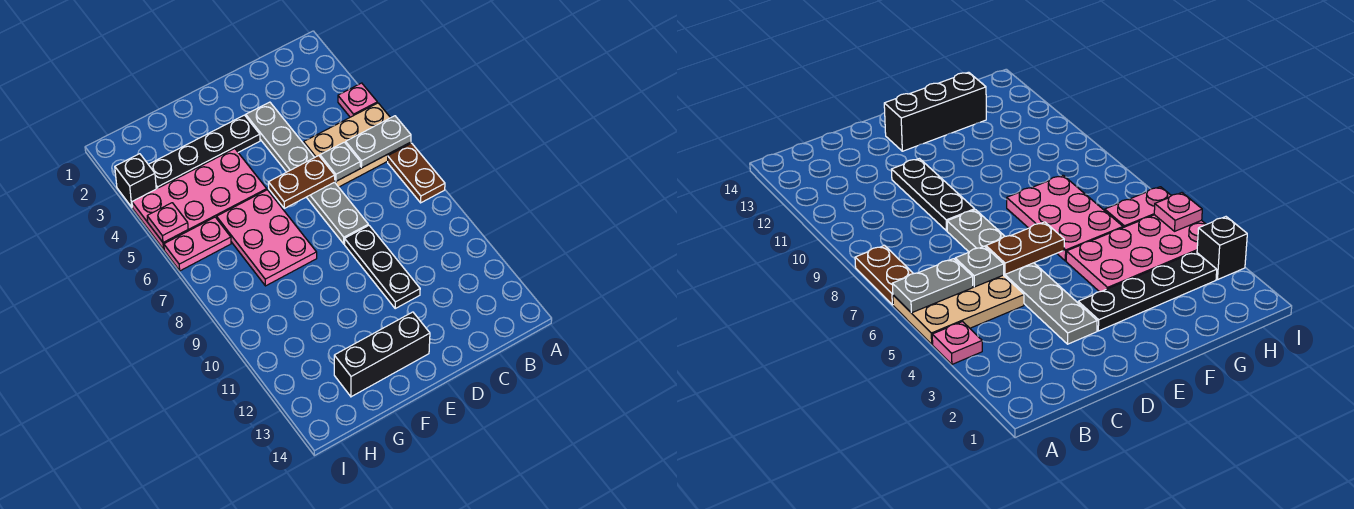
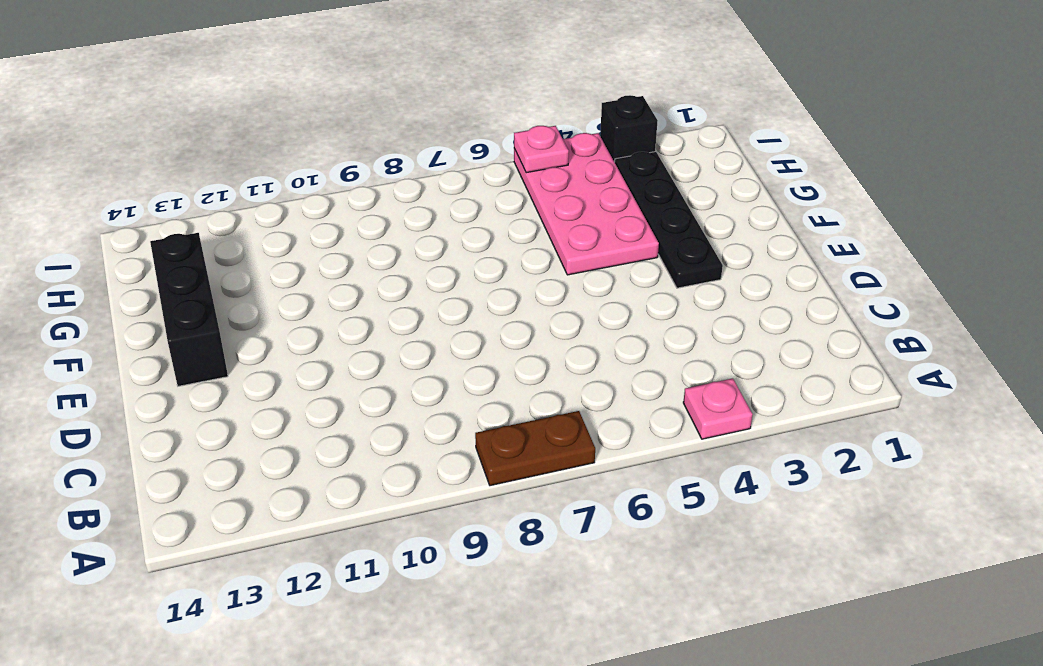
none -> tan plate A5:C6 level 1
none -> grey plate D3:D8 level 1
none -> black plate D9:D11 level 1

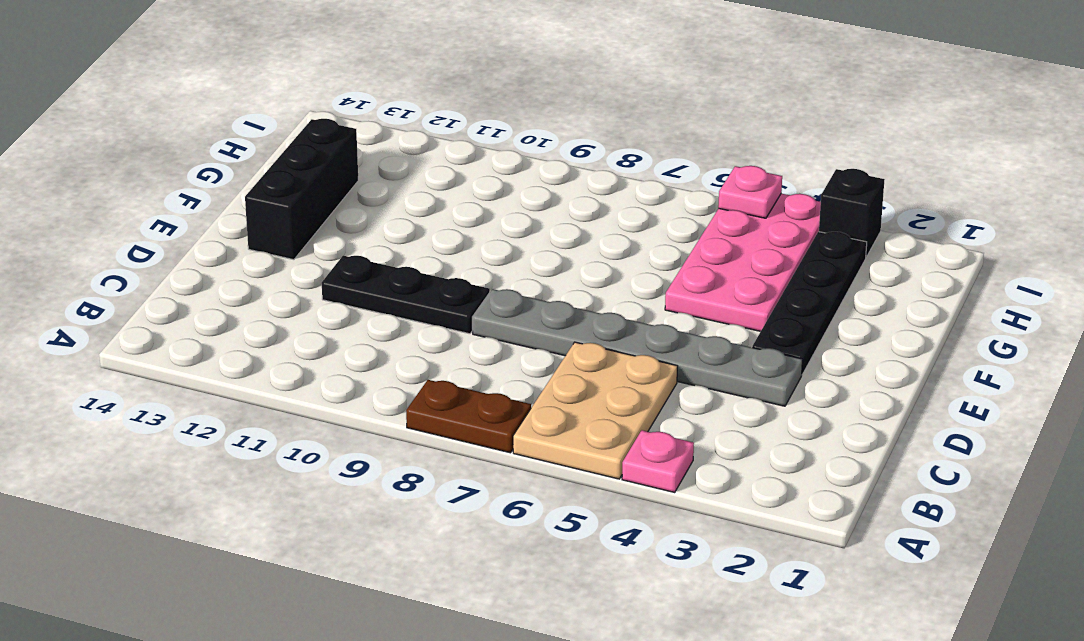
none -> pink plate F6:G8 level 1
none -> pink plate H6:I6 level 1
none -> grey plate A6:B6 level 2

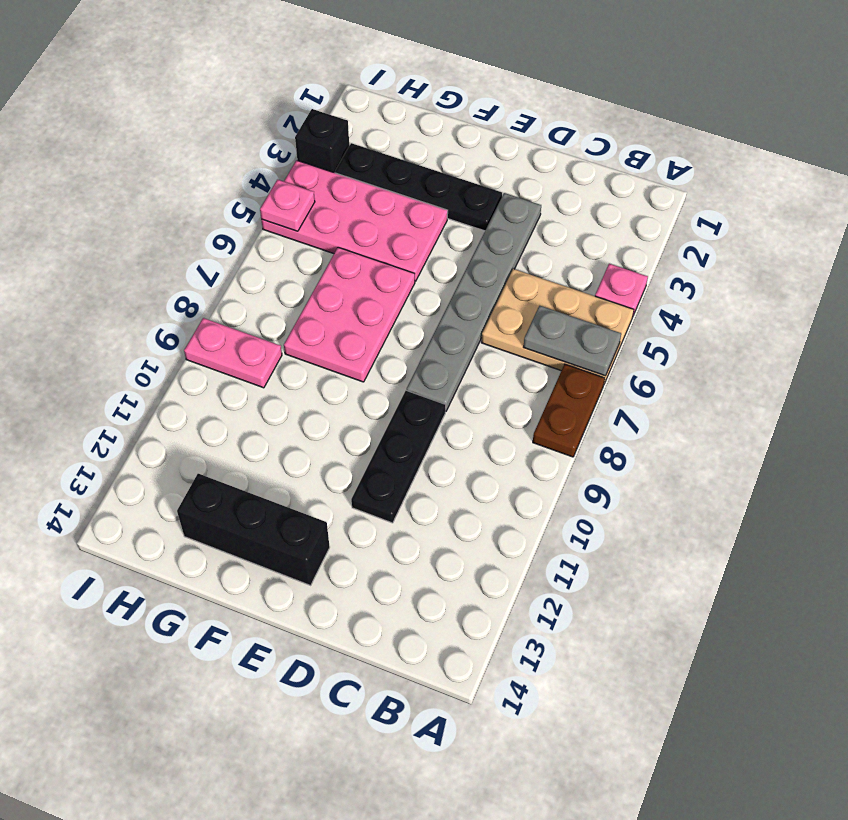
pink plate H9:I9 level 1 -> pink plate H6:I6 level 1
none -> grey plate C6 level 2
none -> brown plate D6:E6 level 2

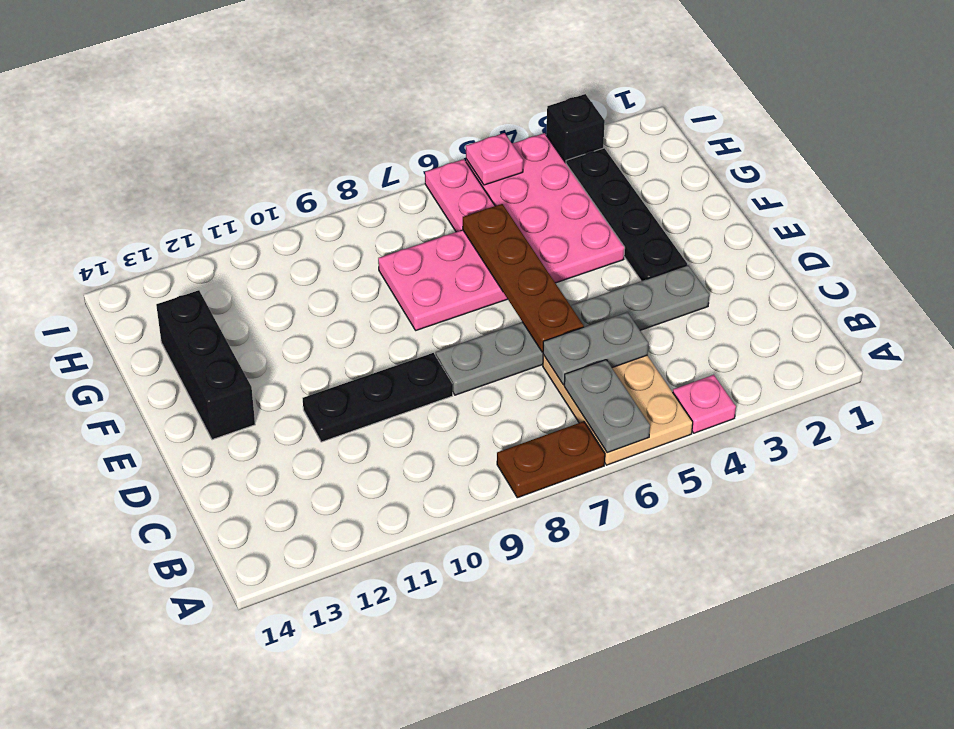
grey plate C5:C6 level 2 -> grey plate C6 level 2
brown plate D6:G6 level 2 -> brown plate D6:E6 level 2

